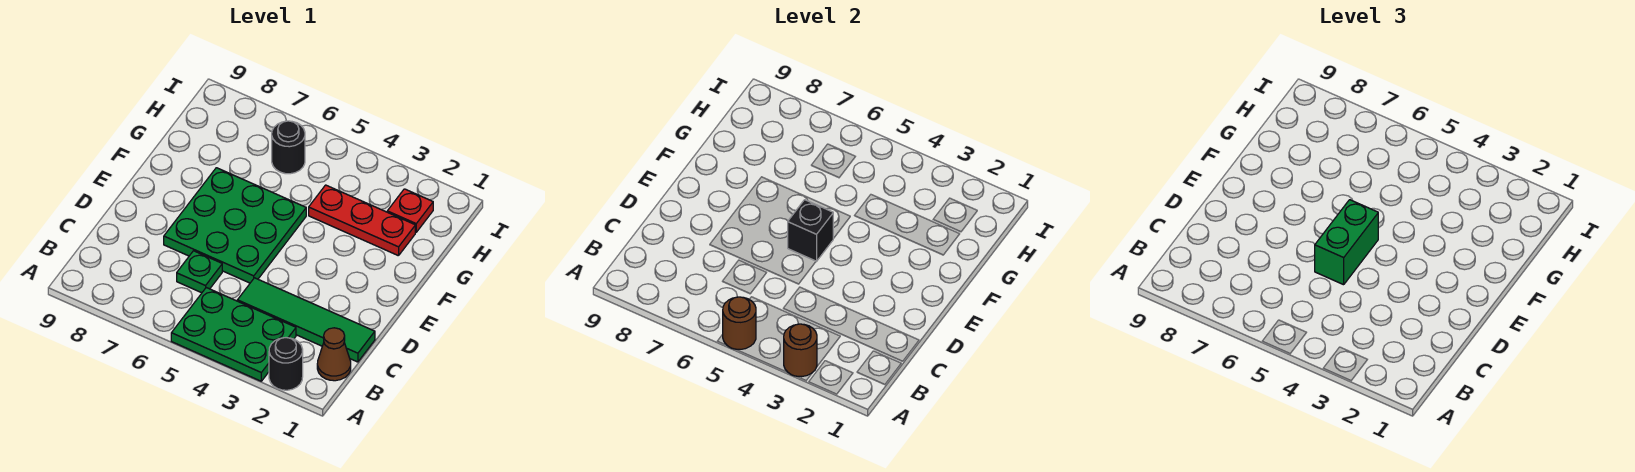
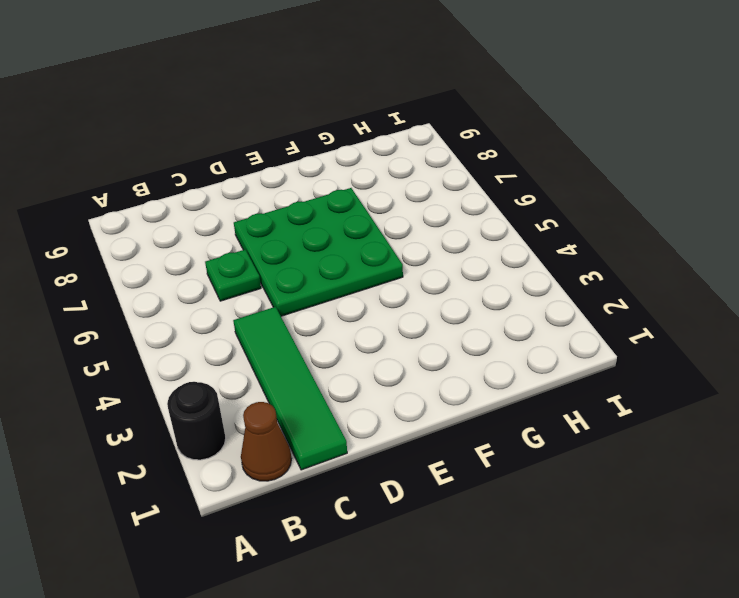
none -> green plate A3:B5 level 1
none -> red plate G2:G4 level 1
none -> red plate H2 level 1

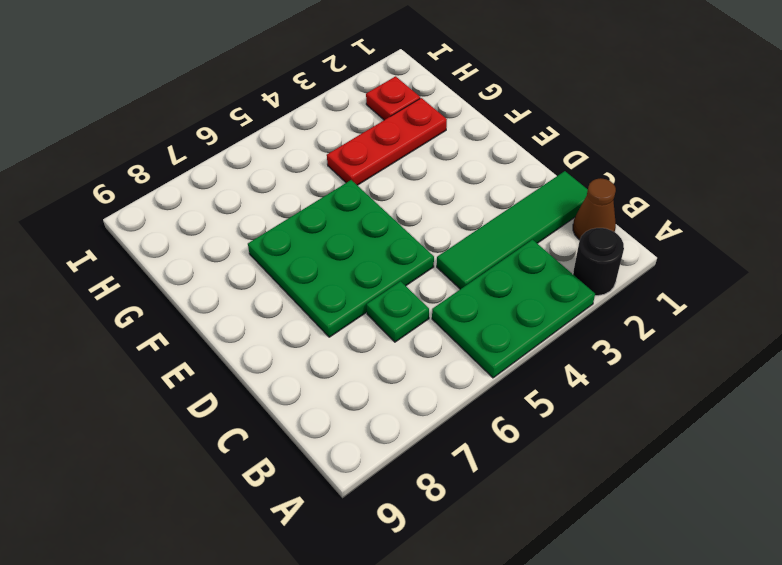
none -> black round brick H6 level 1
none -> brown round brick A3 level 2
none -> brown round brick A5 level 2

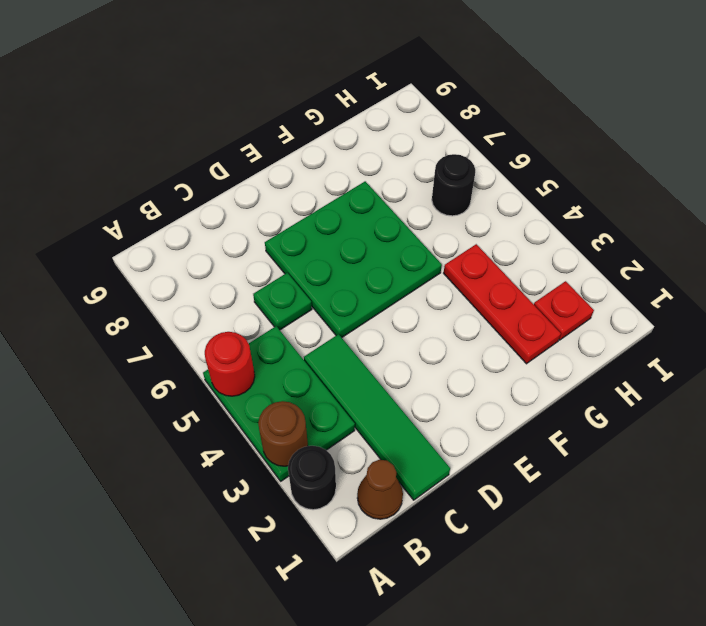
red round brick A5 level 2 -> brown round brick A5 level 2
none -> black brick E5 level 2
none -> green brick D5:E5 level 3

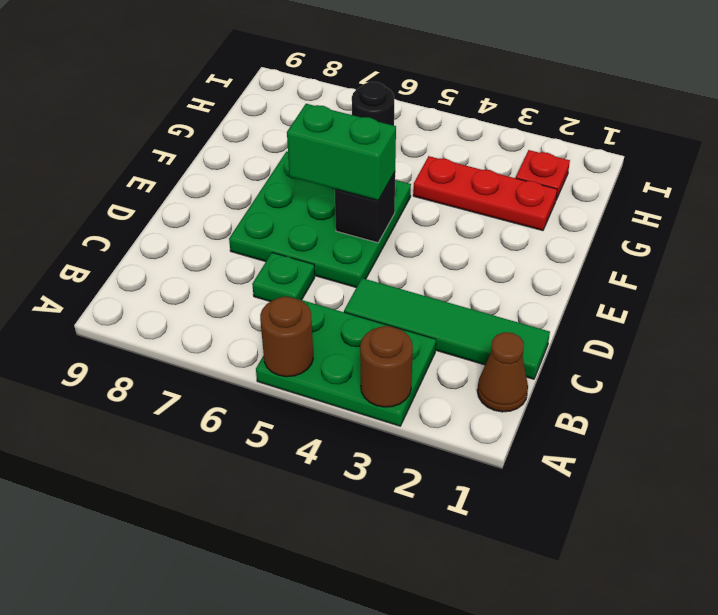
green brick E5:E6 level 3 -> green brick D5:E5 level 3
none -> black round brick A2 level 1

